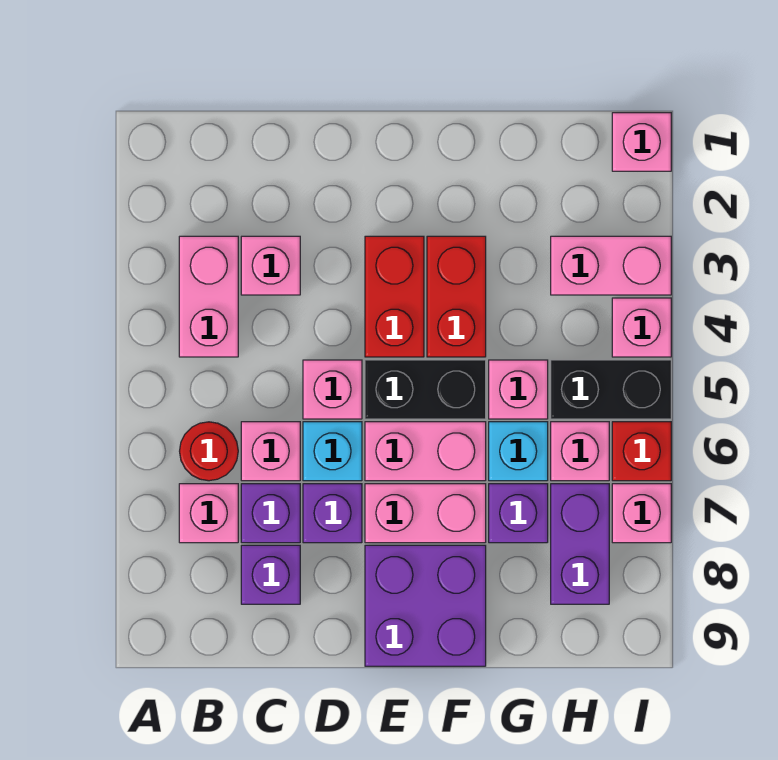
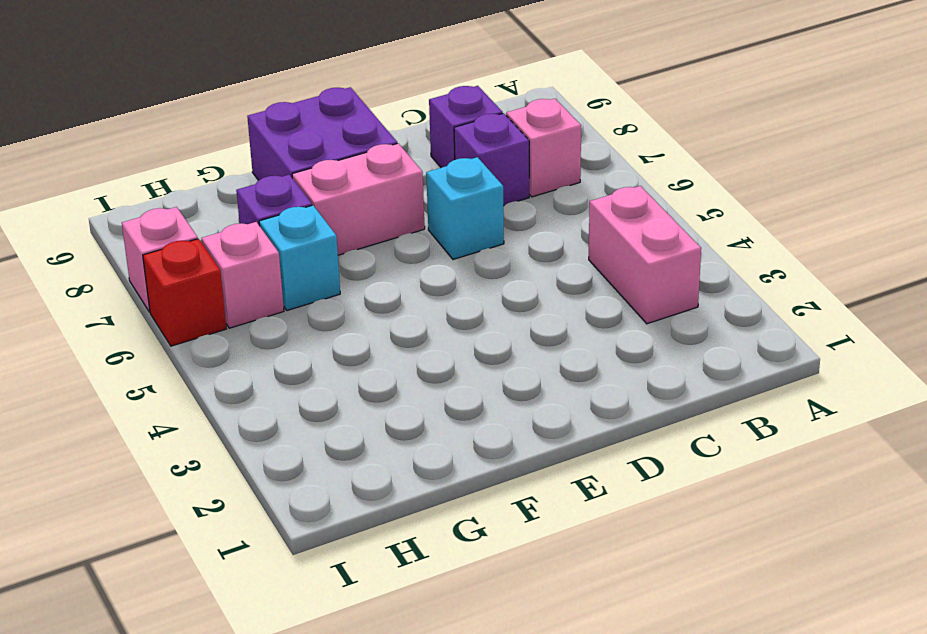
none -> red round brick B6 level 1
none -> pink brick C3 level 1
none -> pink brick C6 level 1

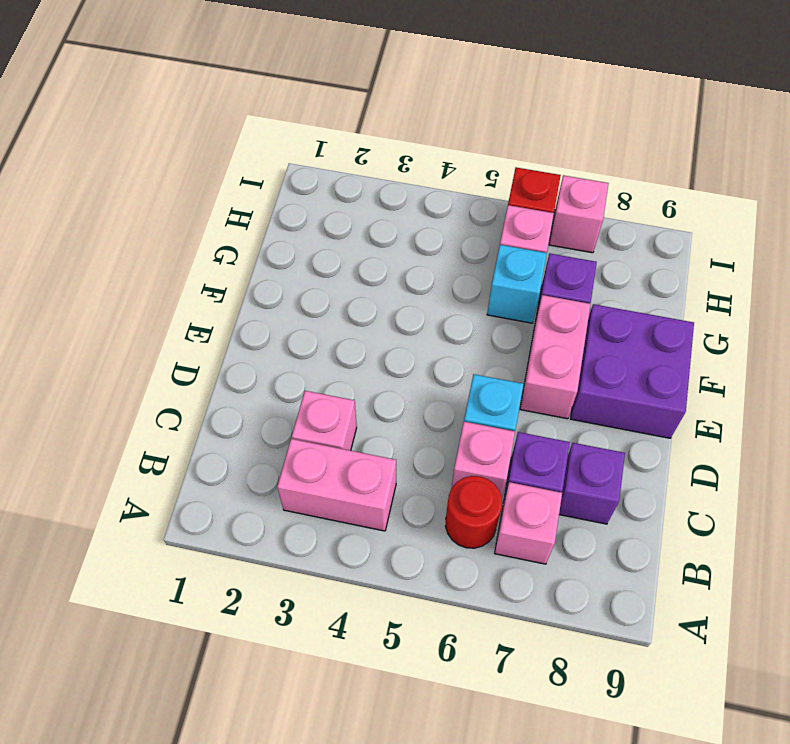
none -> pink brick D5 level 1
none -> purple brick D7 level 1
none -> red brick E3:E4 level 1

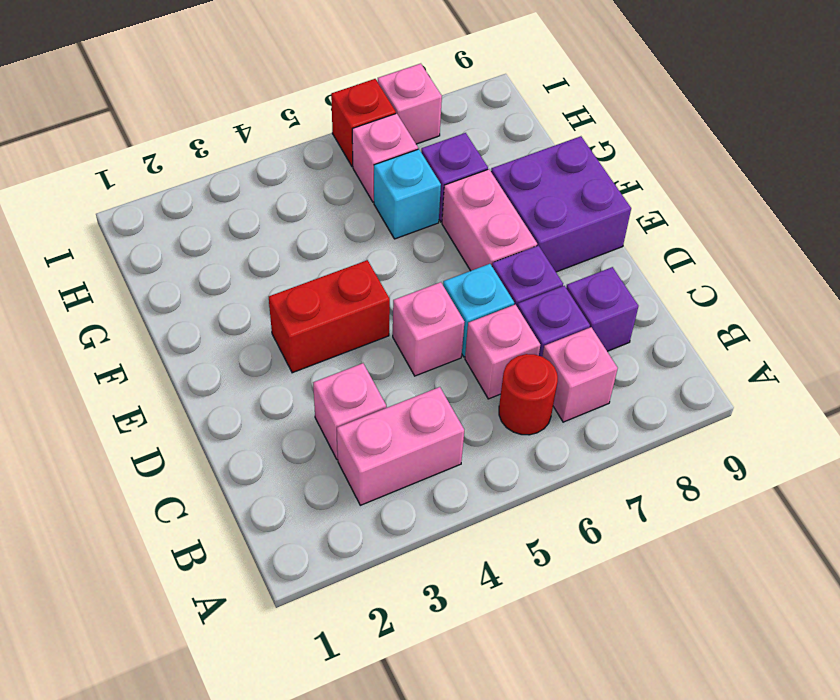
none -> black brick E5:F5 level 1
none -> pink brick E6:F6 level 1
none -> red brick F3:F4 level 1

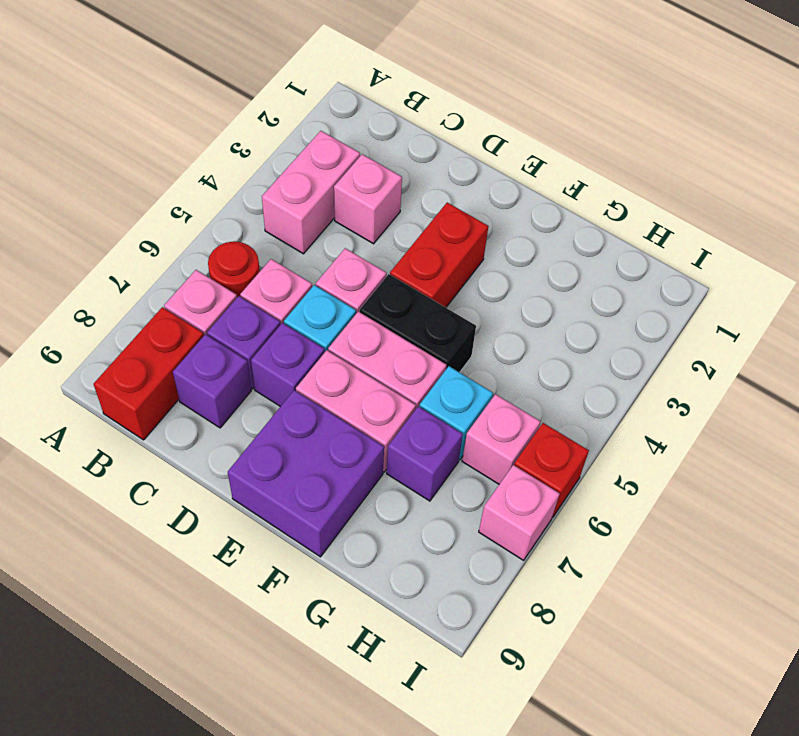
red brick B8:B9 level 1 -> red brick F3:F4 level 1
none -> pink brick G5 level 1
none -> pink brick H3:I3 level 1
none -> black brick H5:I5 level 1

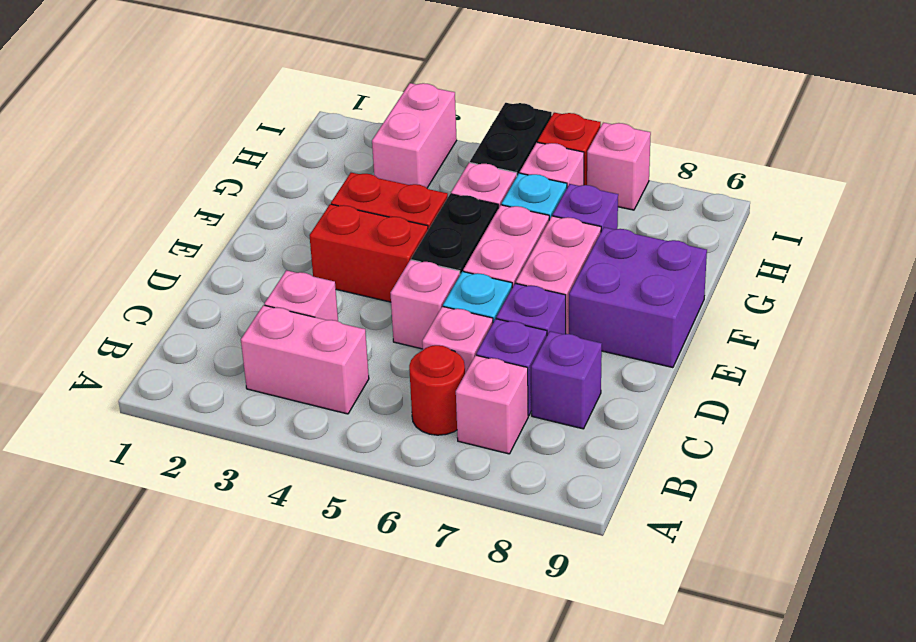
none -> purple brick H7:H8 level 1
none -> pink brick I1 level 1
none -> pink brick I4 level 1

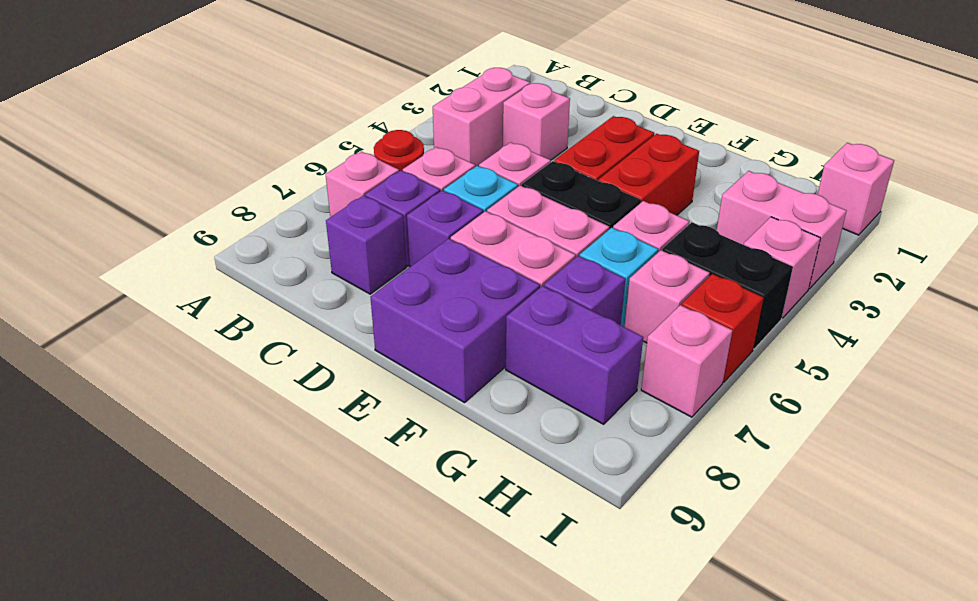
purple brick G8:H8 level 1 -> purple brick H7:H8 level 1

